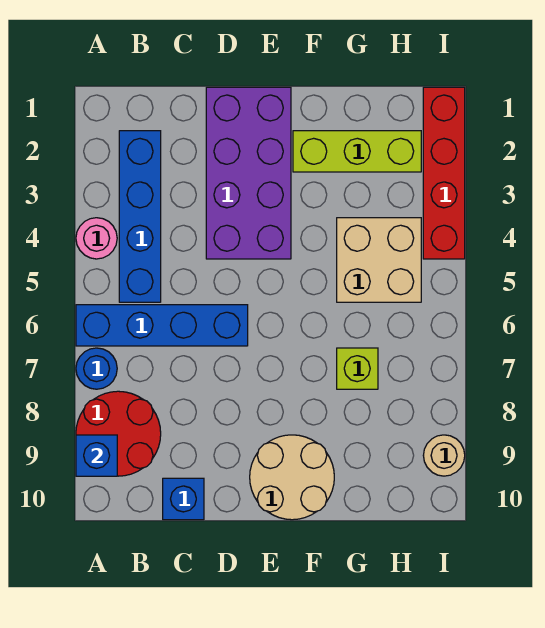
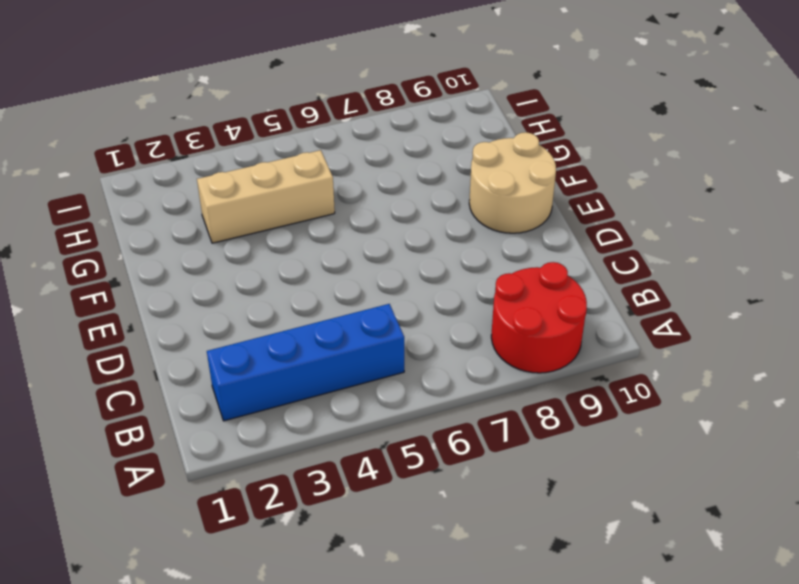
tan brick G3:G5 level 1 -> tan brick G4:H5 level 1
none -> pink round brick A4 level 1
none -> blue brick A6:D6 level 1
none -> blue round brick A7 level 1

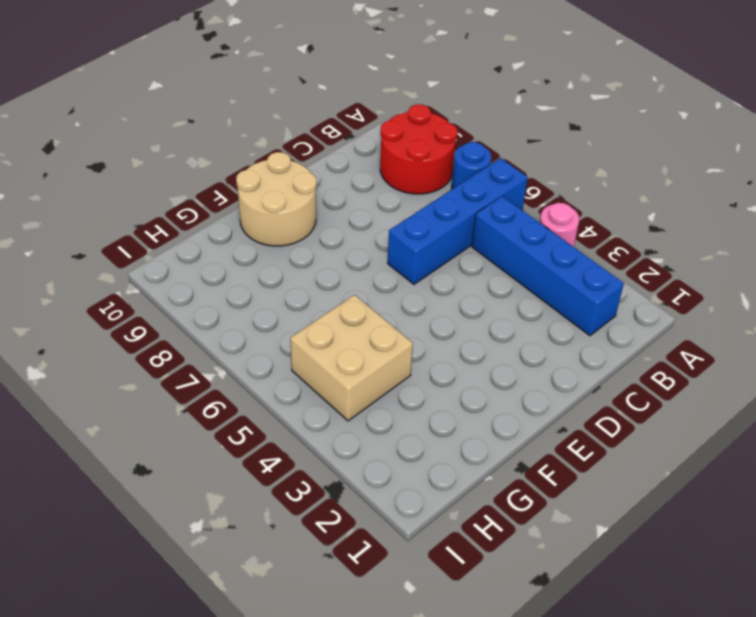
none -> blue brick C10 level 1
none -> purple brick D1:E4 level 1
none -> lime brick F2:H2 level 1

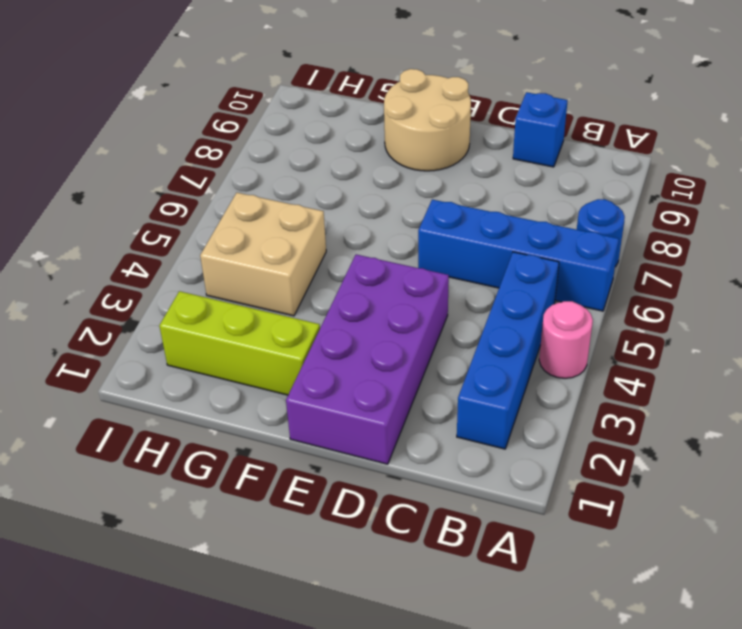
none -> red round brick A8:B9 level 1
none -> lime brick G7 level 1
none -> red brick I1:I4 level 1

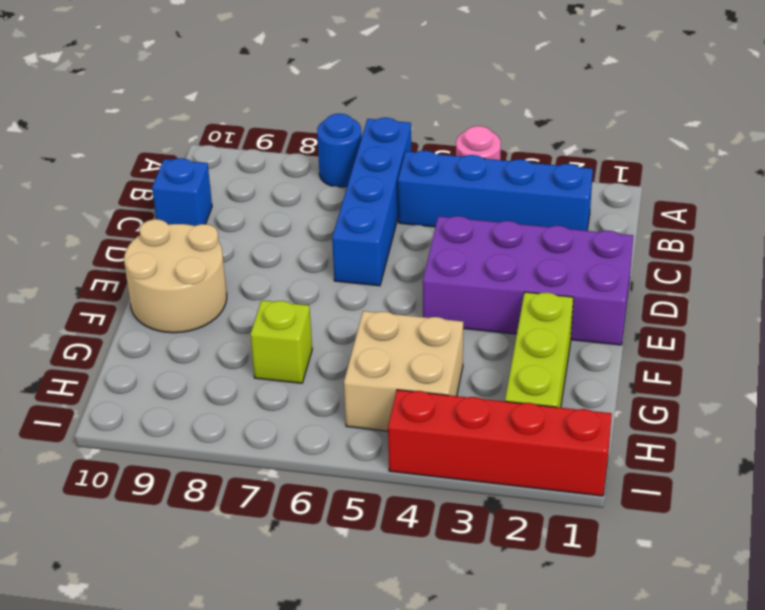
none -> red round brick A8:B9 level 1
none -> tan round brick I9 level 1
none -> blue brick A9 level 2

